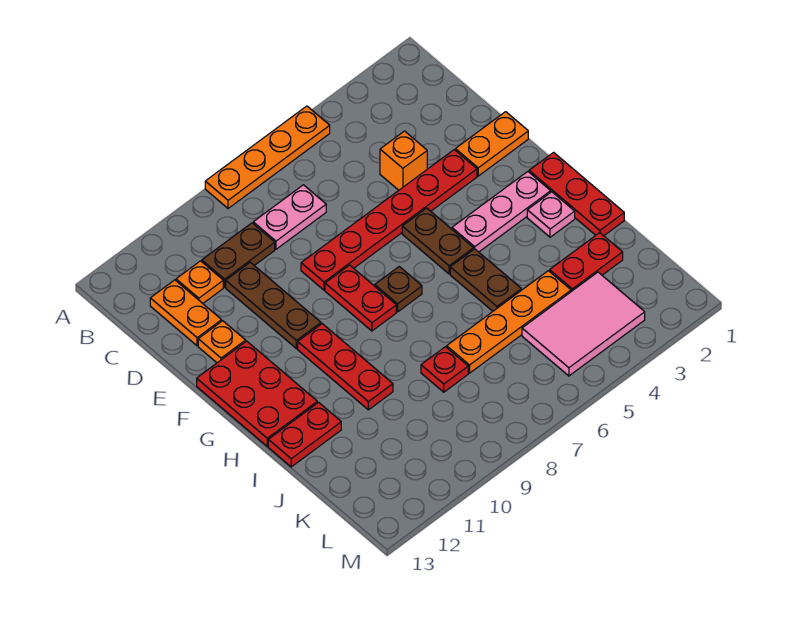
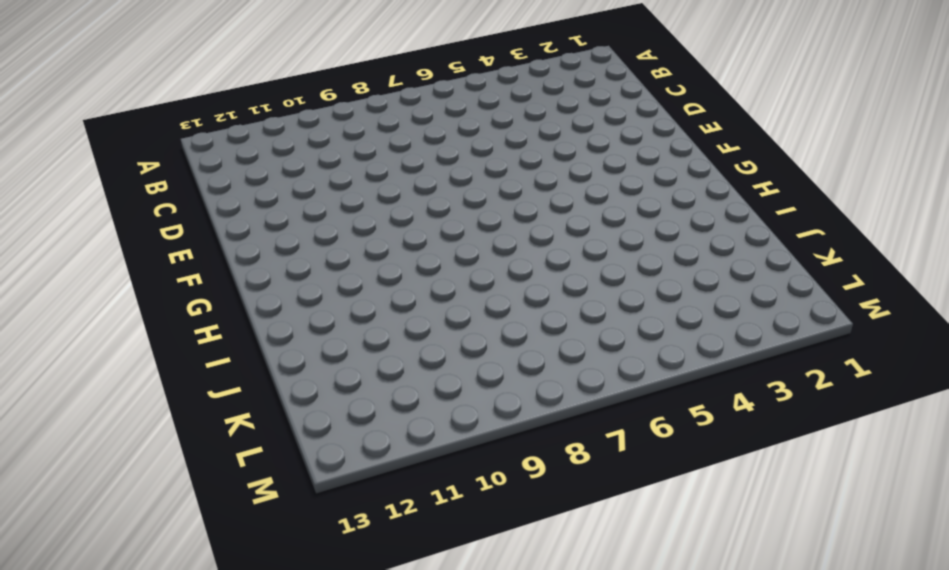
none -> orange plate A5:A8 level 1
none -> pink plate C7:C8 level 1
none -> brown plate C9:C10 level 1

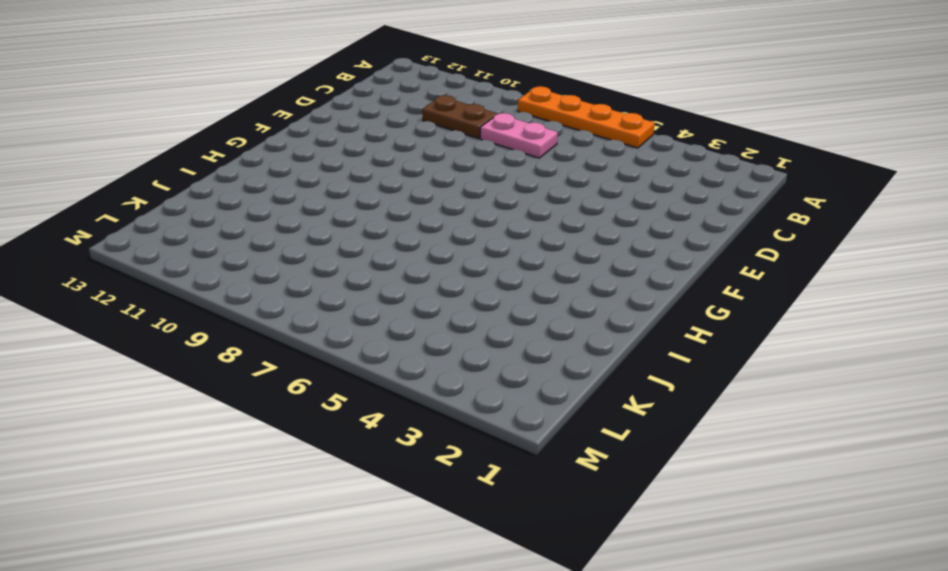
none -> orange plate C11 level 1
none -> orange plate C12:D12 level 1
none -> orange brick D4 level 1

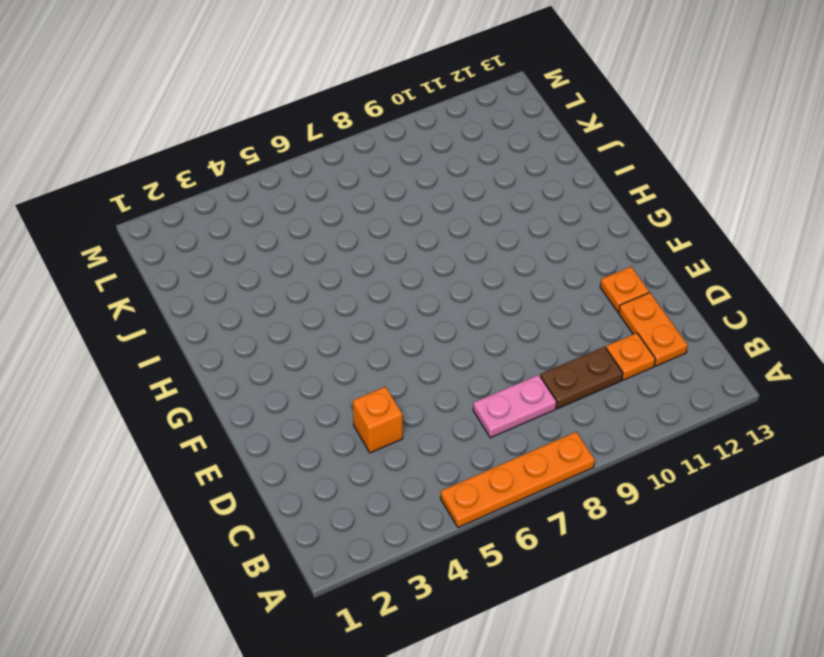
none -> brown plate D10:F10 level 1
none -> orange plate E1:E2 level 1
none -> red plate E3:E8 level 1

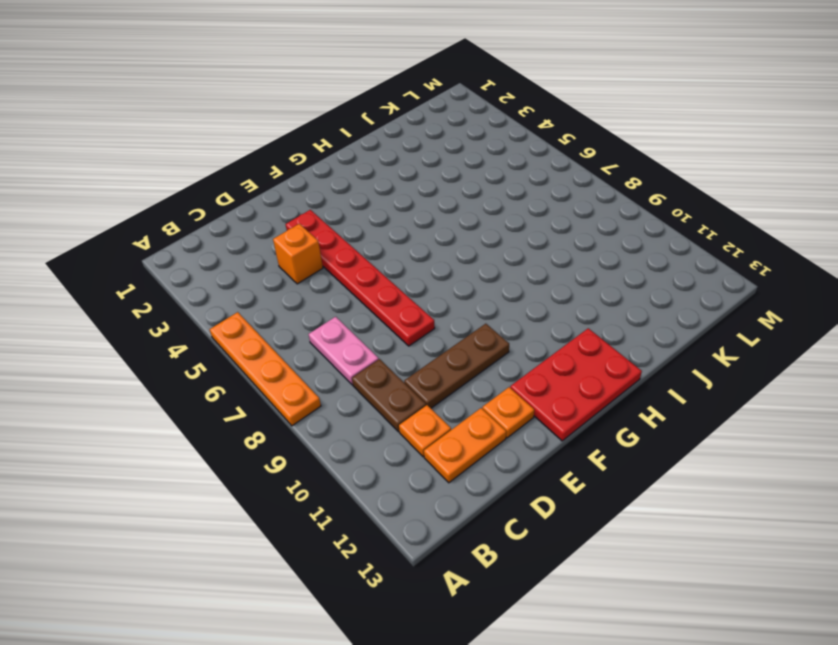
none -> orange plate E1:E2 level 1
none -> brown plate F5:G5 level 1
none -> red plate F8:G8 level 1

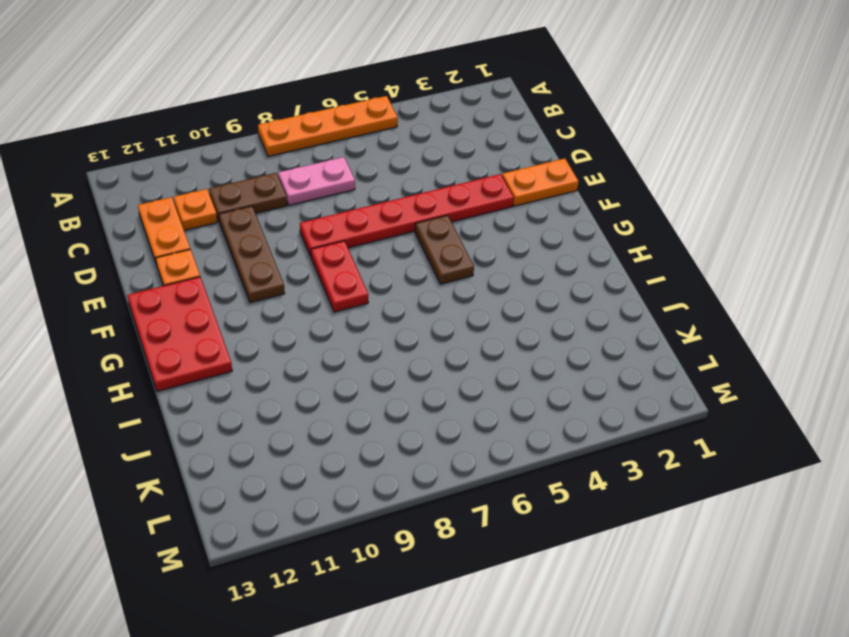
none -> orange brick D4 level 1
none -> red plate G1:I1 level 1
none -> pink plate G2:G4 level 1

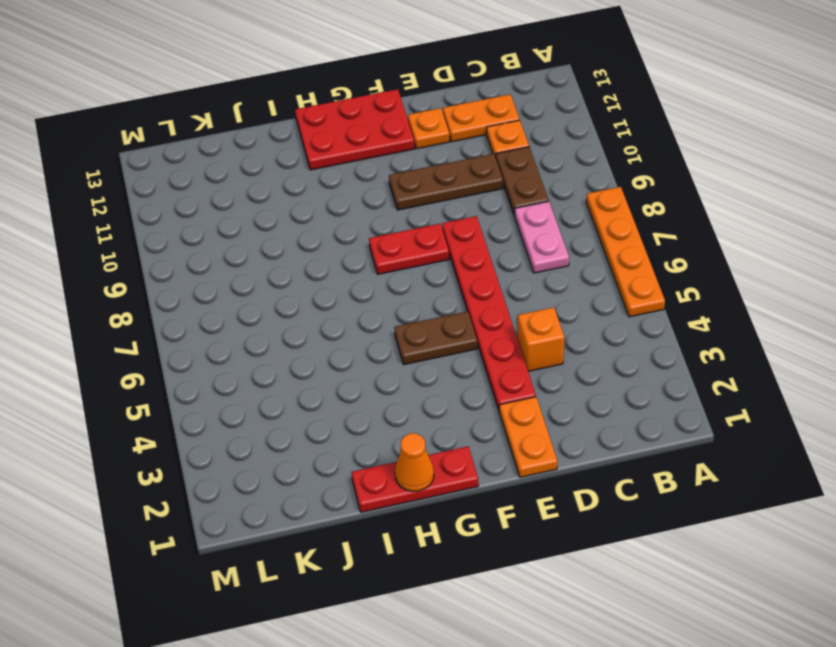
orange cone H1 level 2 -> none
none -> pink plate G2:G4 level 1
none -> brown plate G7 level 1
none -> red plate G10:I10 level 1

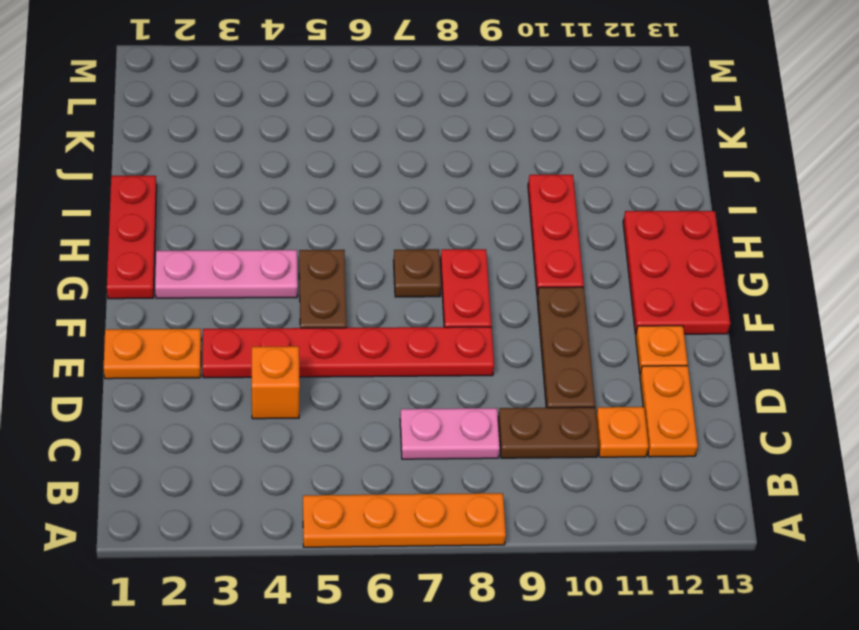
none -> pink plate H2 level 1
none -> brown plate H5:I5 level 1
none -> red plate I12:I13 level 1

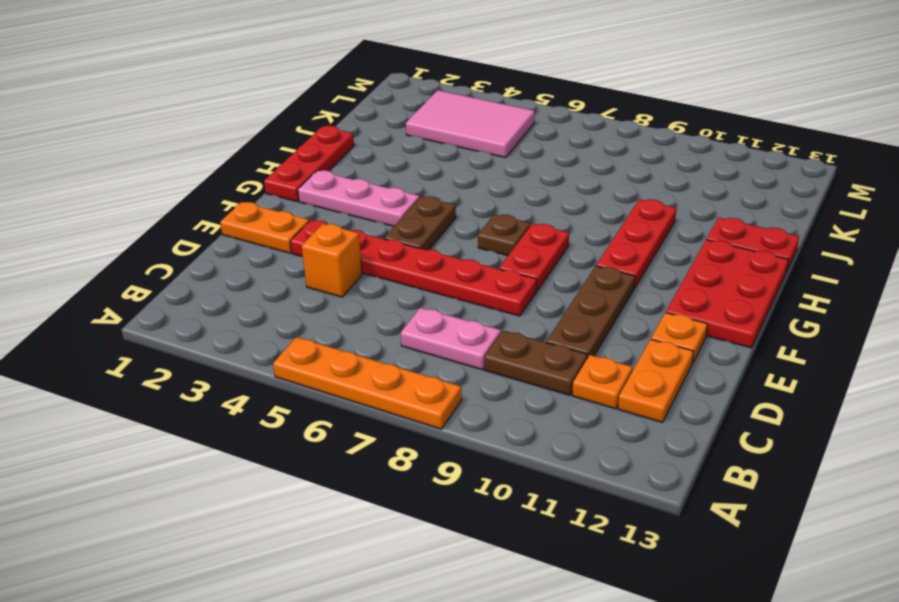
none -> pink plate H2 level 1
none -> brown plate H5:I5 level 1
none -> red plate J2:J3 level 1

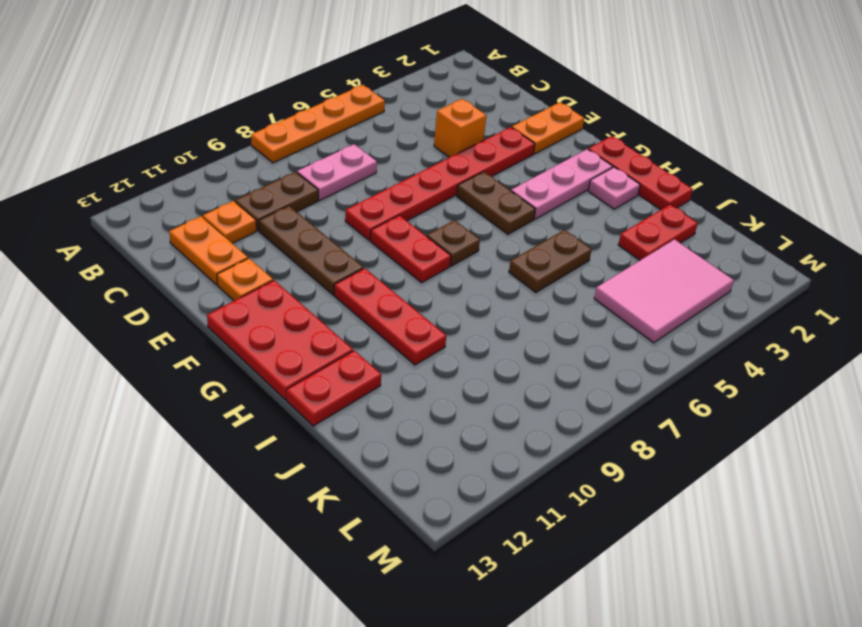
brown plate I5:I6 level 1 -> brown plate H5:I5 level 1
none -> orange plate J4:J7 level 1
none -> red plate J8 level 1

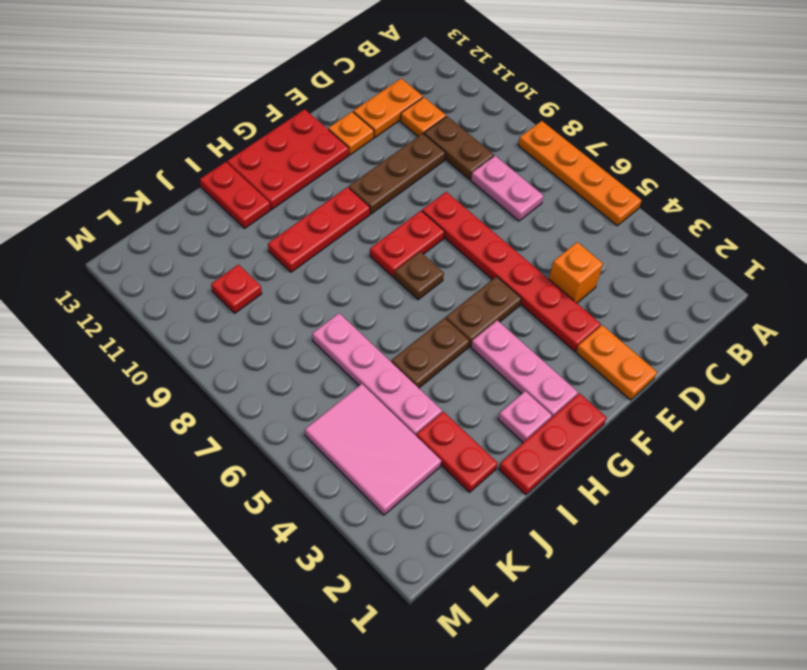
pink plate J4:J7 level 1 -> orange plate J4:J7 level 1
red plate K10 level 1 -> red plate J8 level 1

